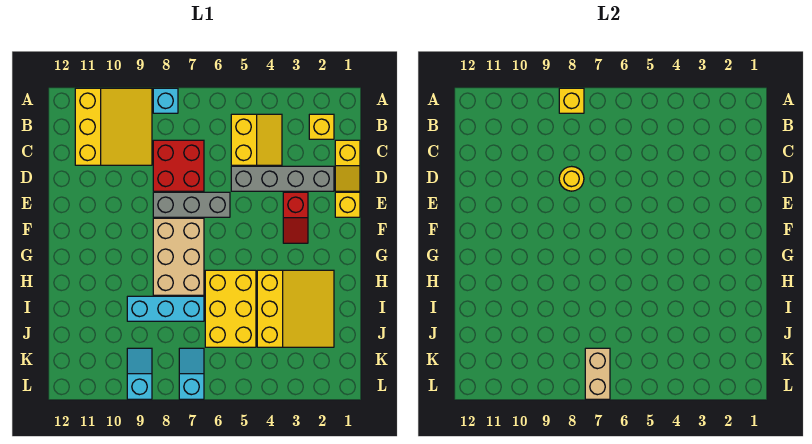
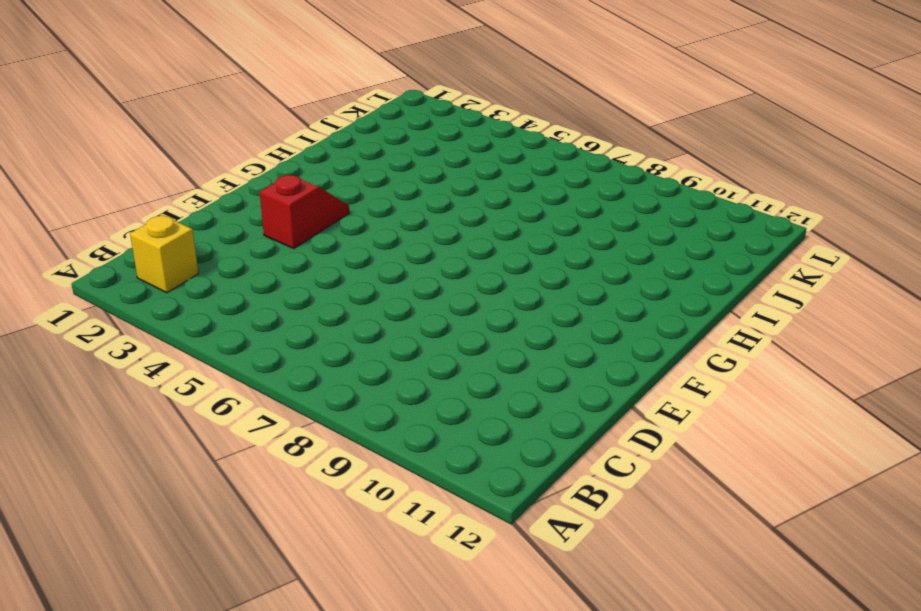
none -> cyan brick A8 level 1
none -> yellow slope A9:C11 level 1 top 11
none -> yellow slope B4:C5 level 1 top 5

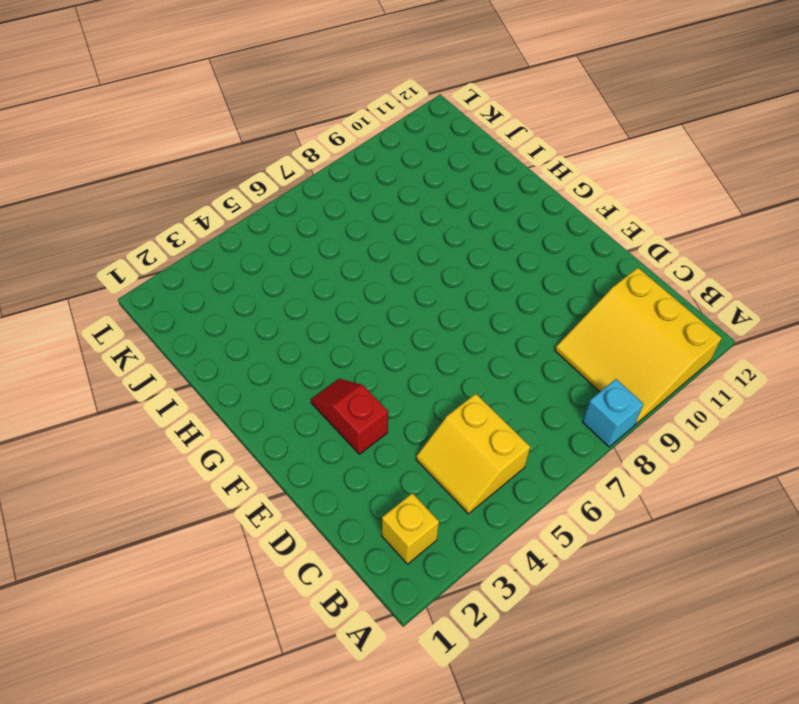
none -> yellow slope C1:D1 level 1 top C
none -> red brick C7:D8 level 1
none -> grey brick D2:D5 level 1

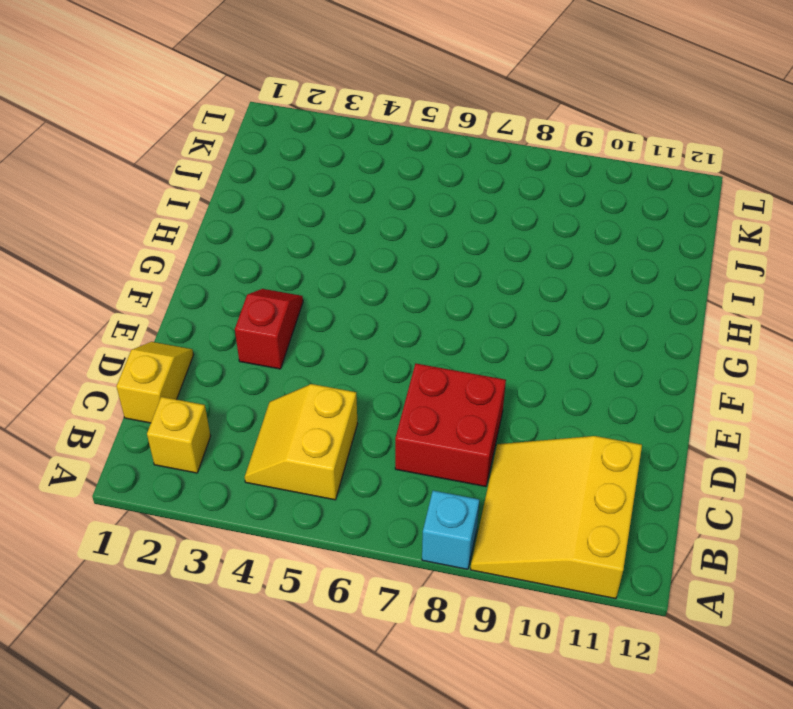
none -> grey brick D2:D5 level 1
none -> yellow brick E1 level 1
none -> grey brick E6:E8 level 1

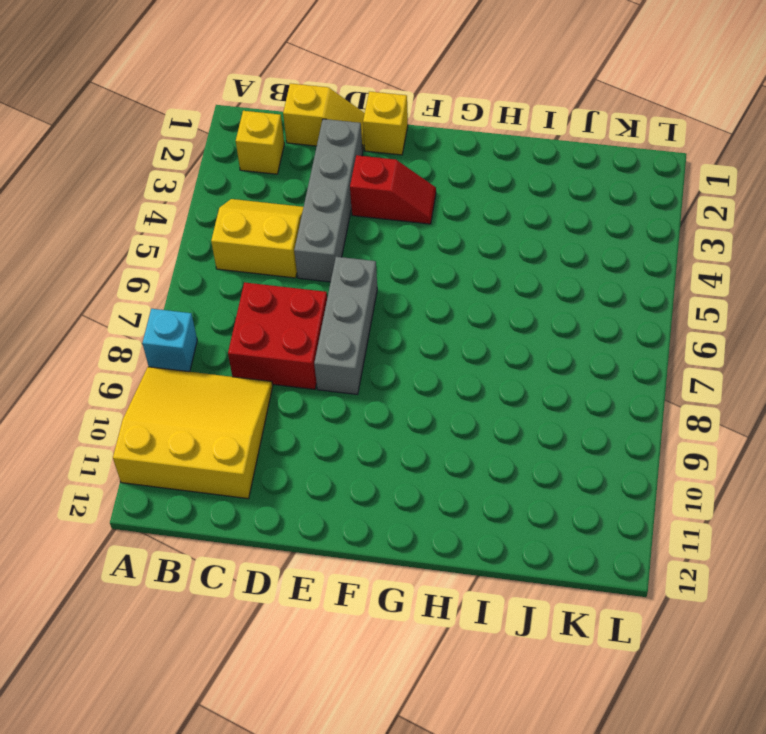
none -> tan brick F7:H8 level 1
none -> yellow slope H2:J4 level 1 top 4
none -> yellow brick H5:J6 level 1

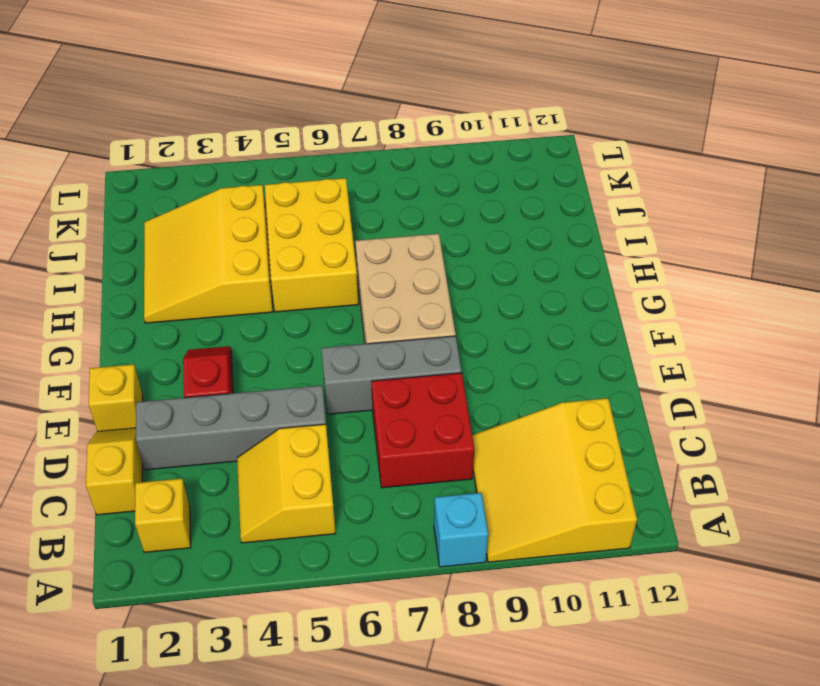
none -> cyan brick I7:I9 level 1
none -> cyan slope K7:L7 level 1 top L
none -> cyan slope K9:L9 level 1 top L

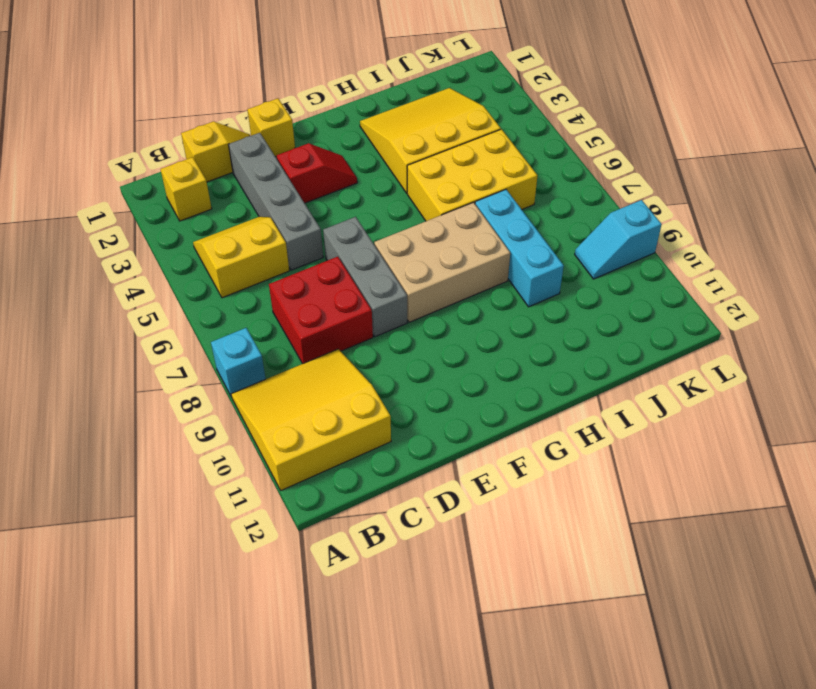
none -> cyan slope K7:L7 level 1 top L
none -> yellow brick A8 level 2
none -> yellow round brick D8 level 2

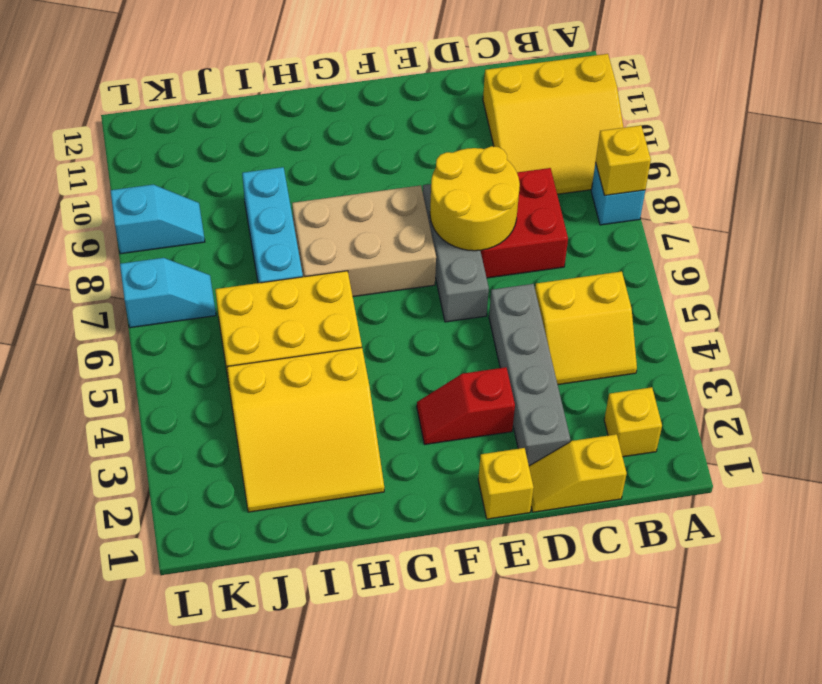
yellow round brick D7:E8 level 2 -> yellow round brick D8 level 2
none -> tan brick K7:L7 level 2

